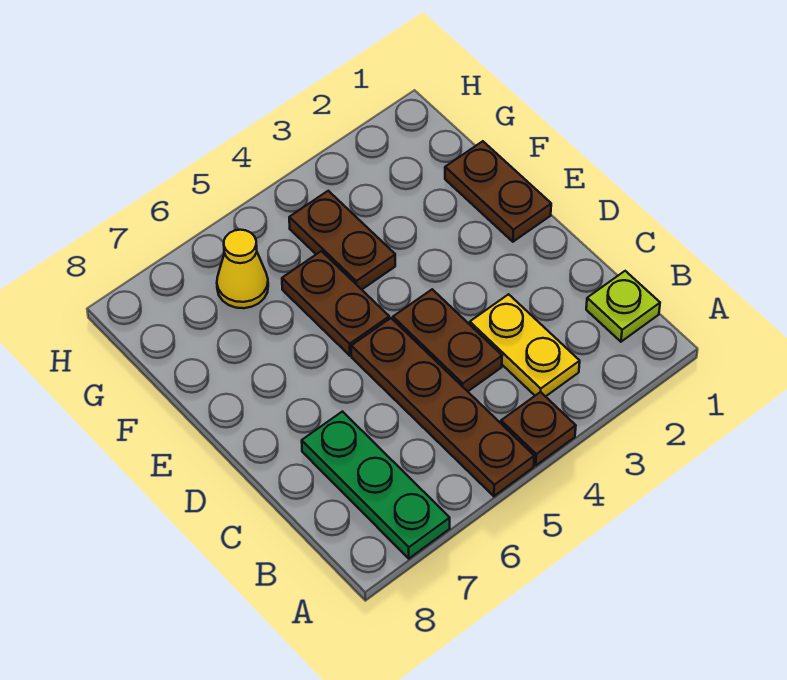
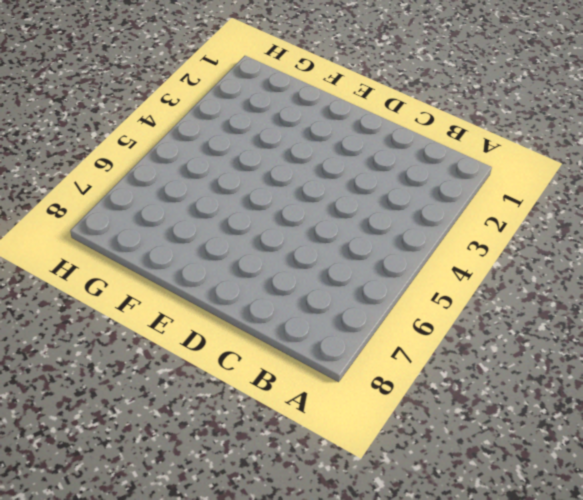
none -> brown plate A4 level 1
none -> brown plate A5:D5 level 1

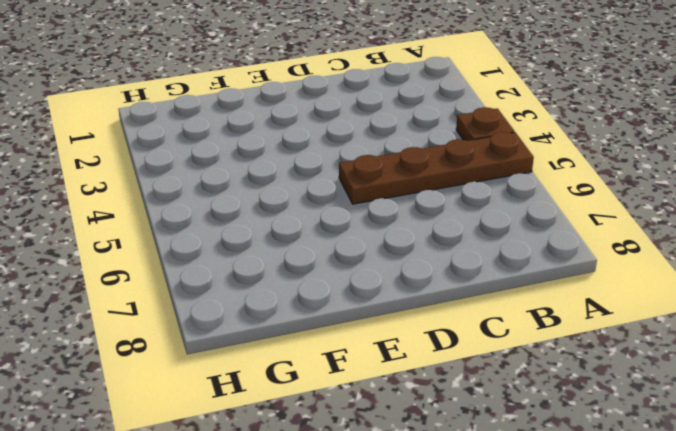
none -> green plate A7:C7 level 1
none -> lime plate B1 level 1

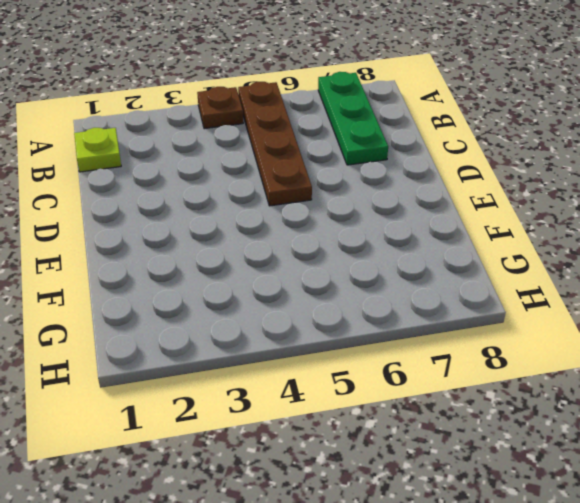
none -> yellow plate B3:C3 level 1
none -> brown plate C4:D4 level 1

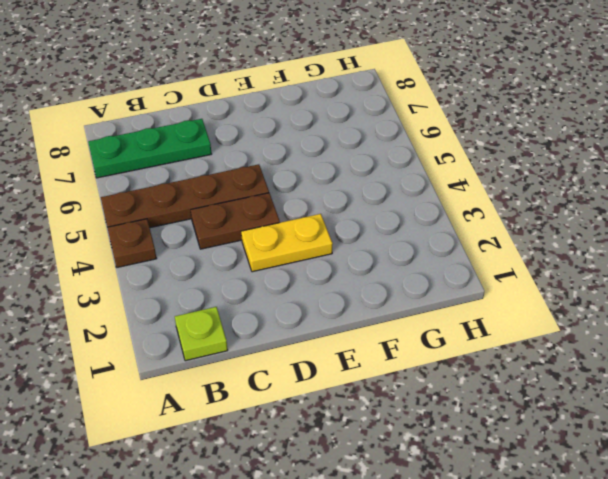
yellow plate D3:E3 level 1 -> yellow plate B3:C3 level 1
none -> brown plate E1:F1 level 1
none -> brown plate E5:F5 level 1

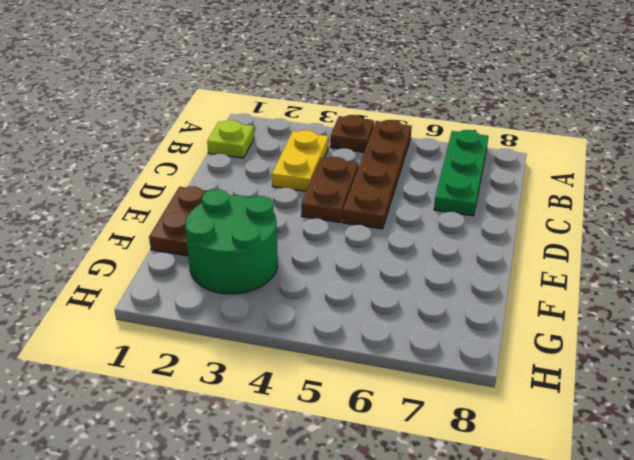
green round brick F2:G3 level 1 -> none
none -> brown plate E5:F5 level 1
none -> brown plate F4:G4 level 1

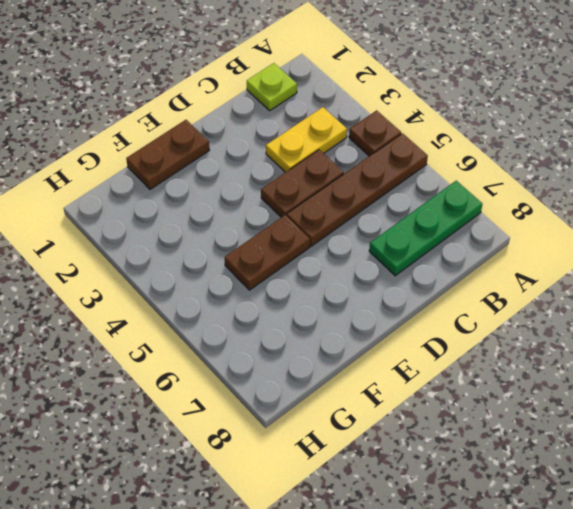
none -> brown plate F4:G4 level 1
none -> yellow cone G6 level 1

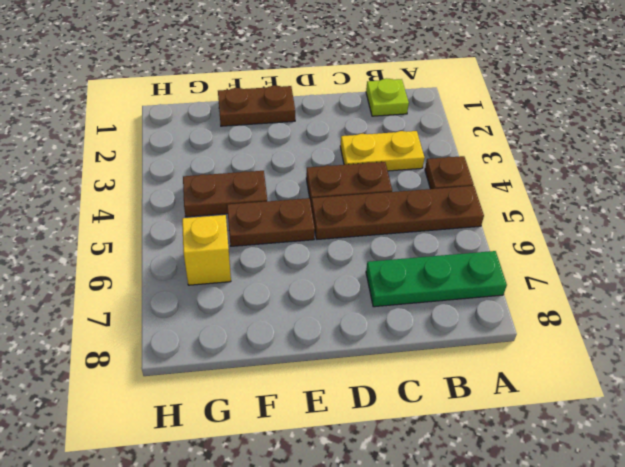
yellow brick G6 level 1 -> yellow cone G6 level 1

